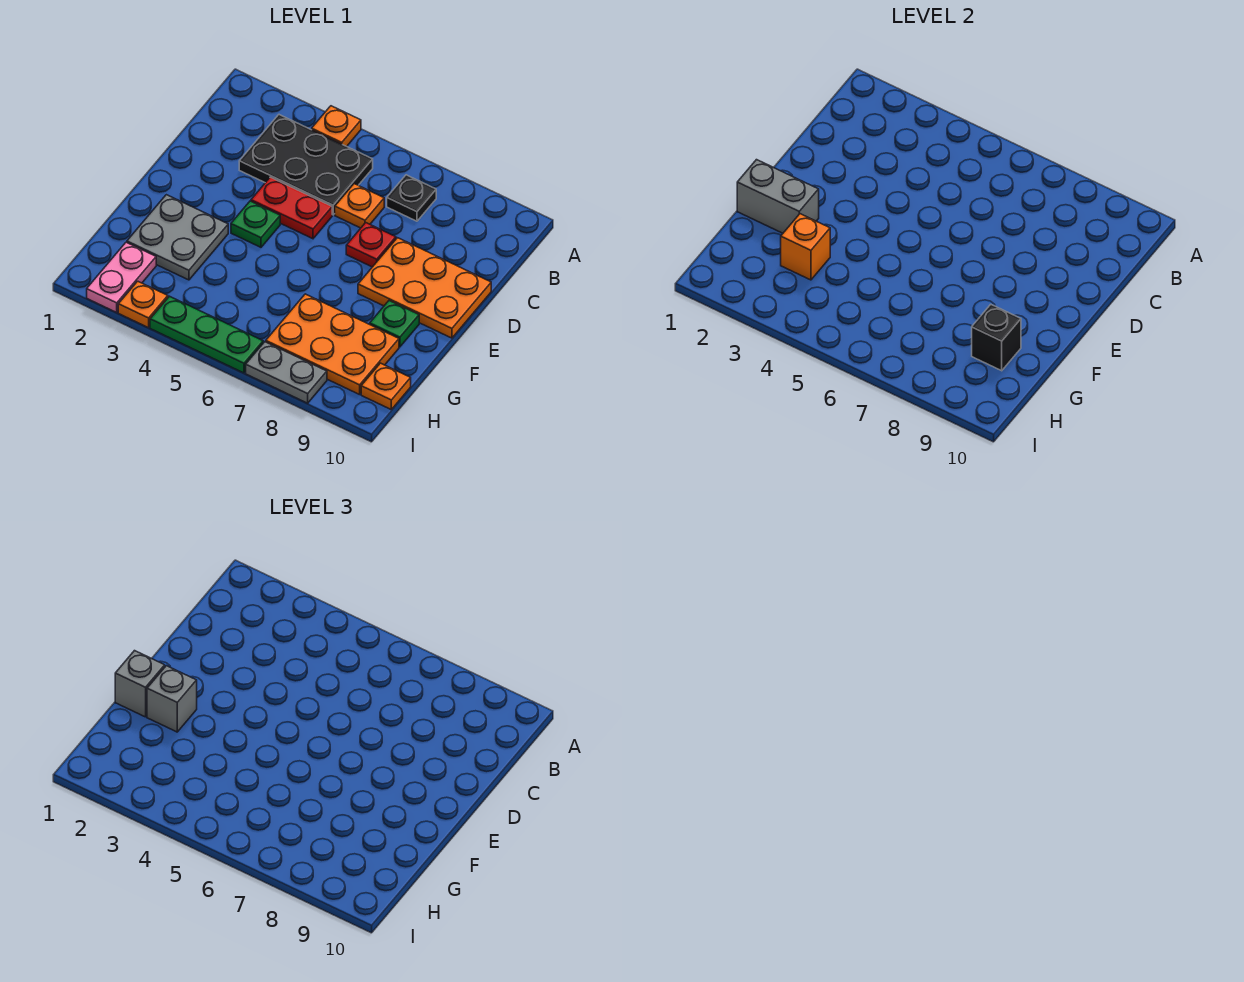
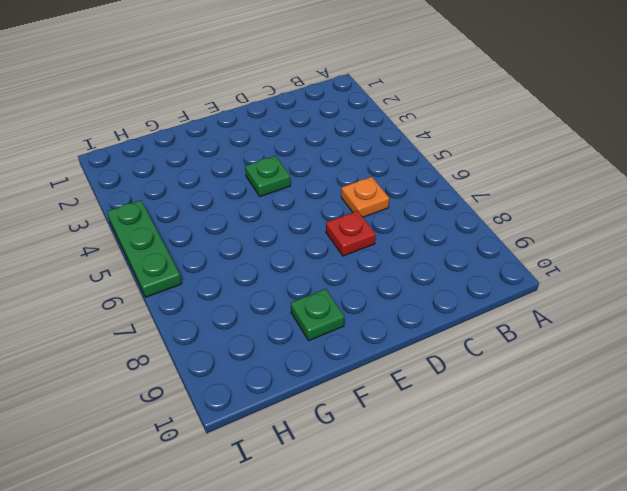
none -> orange plate A4 level 1
none -> black plate B3:C5 level 1
none -> black plate B7 level 1

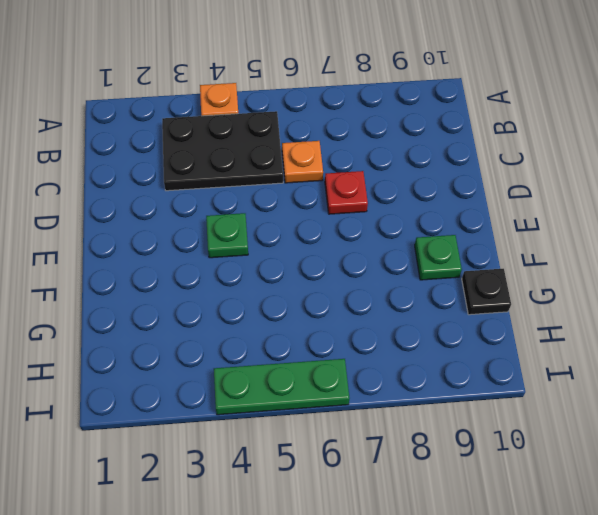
black plate G10 level 1 -> black plate B7 level 1
none -> red plate D4:D5 level 1
none -> orange plate D8:E10 level 1
none -> grey plate F2:G3 level 1

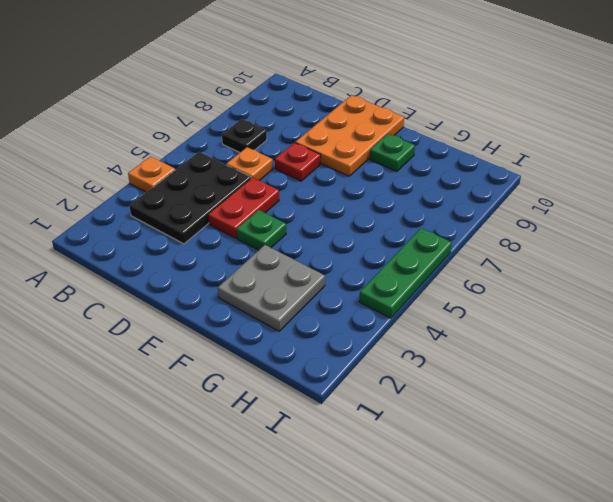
none -> orange plate G7:H9 level 1
none -> pink plate H2:I2 level 1
none -> orange plate H10 level 1

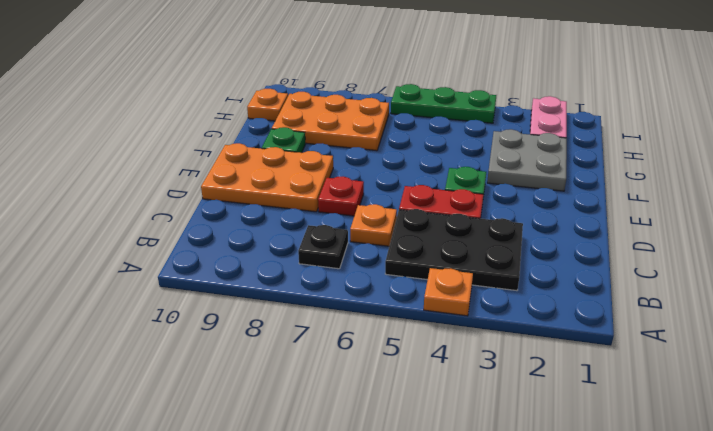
none -> orange plate I3 level 1
none -> grey plate I7:I8 level 1
none -> grey brick F1:F2 level 2

